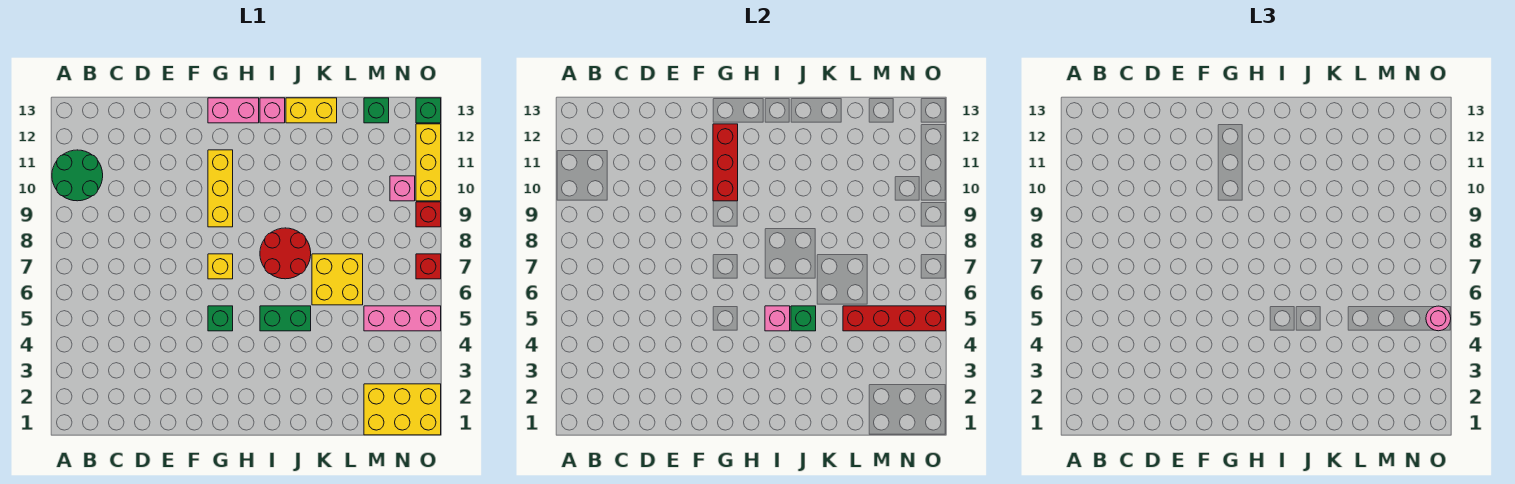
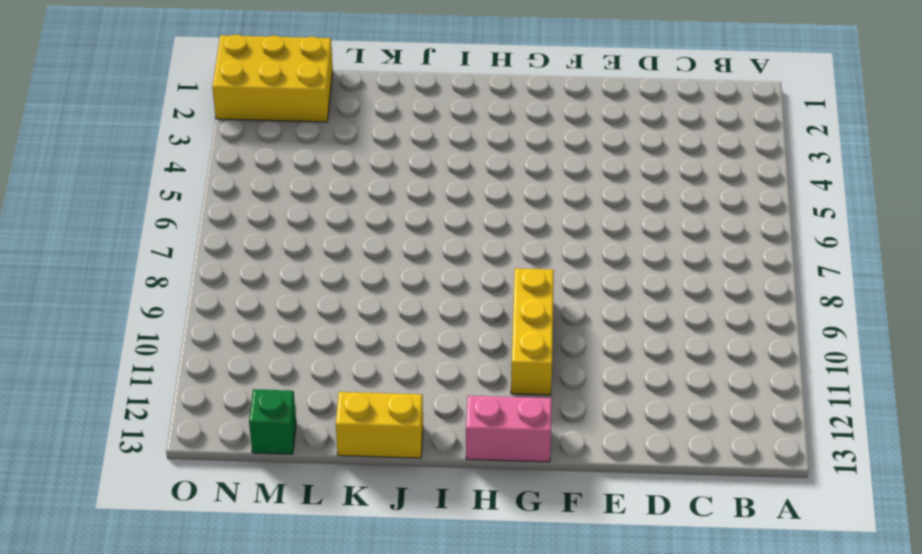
none -> green round brick A10:B11 level 1
none -> green brick G5 level 1
none -> yellow brick G7 level 1

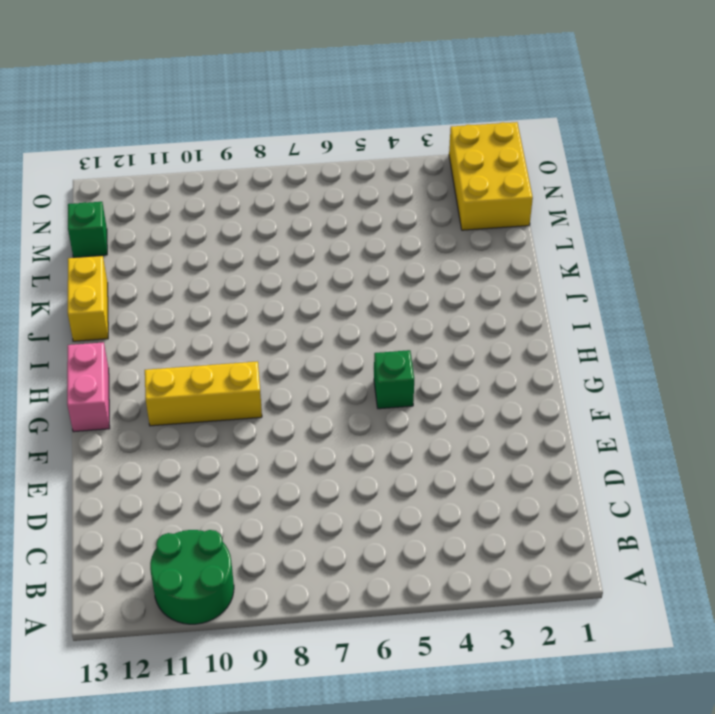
none -> yellow brick G7 level 1
none -> green brick I5:J5 level 1
none -> red round brick I7:J8 level 1

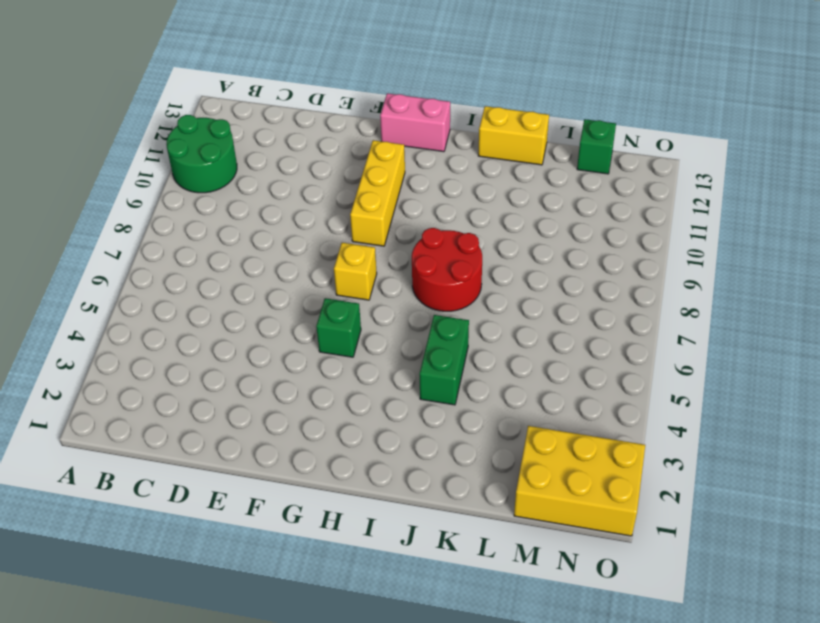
green brick J4:J5 level 1 -> green brick I5:J5 level 1
none -> pink brick I13 level 1
none -> yellow brick K6:L7 level 1
none -> pink brick M5:O5 level 1

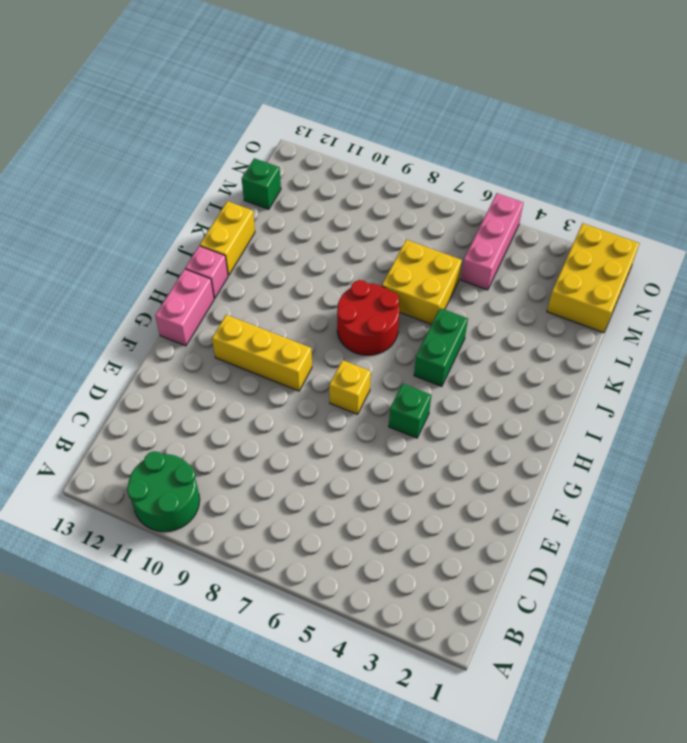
none -> pink brick N10 level 1
none -> red brick O7 level 1
none -> red brick O9 level 1

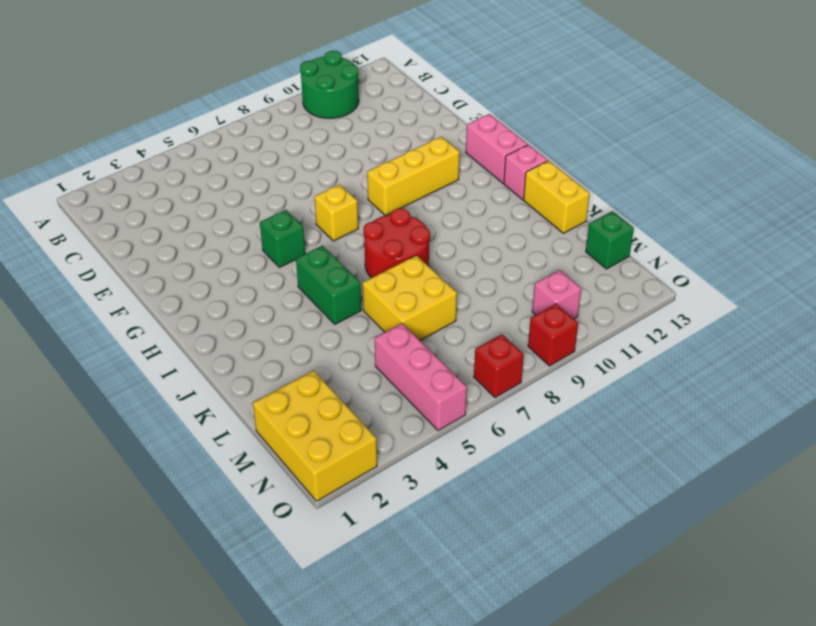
none -> yellow brick O10:O12 level 1
none -> green brick O13 level 1
none -> red brick G10:G12 level 2

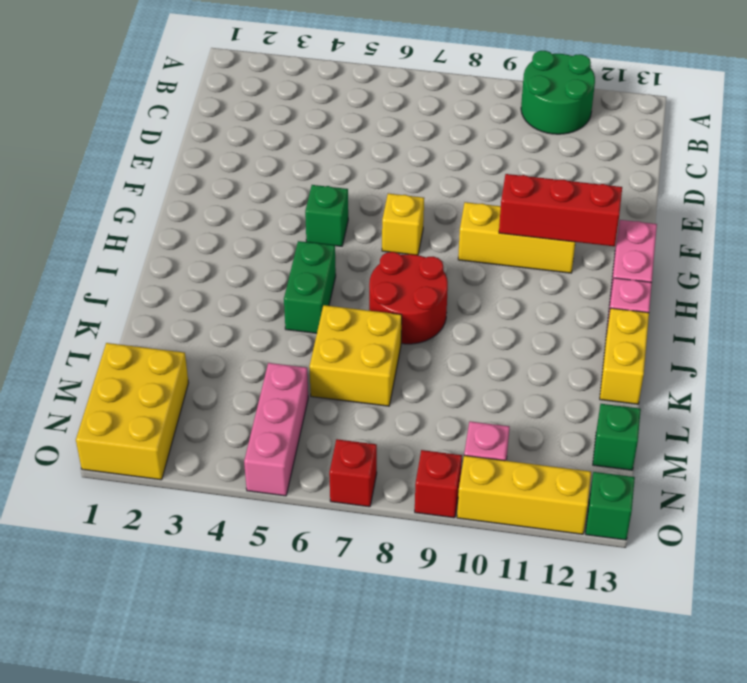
none -> pink brick I5 level 2
none -> green brick J5 level 2
none -> red brick L5:O5 level 2

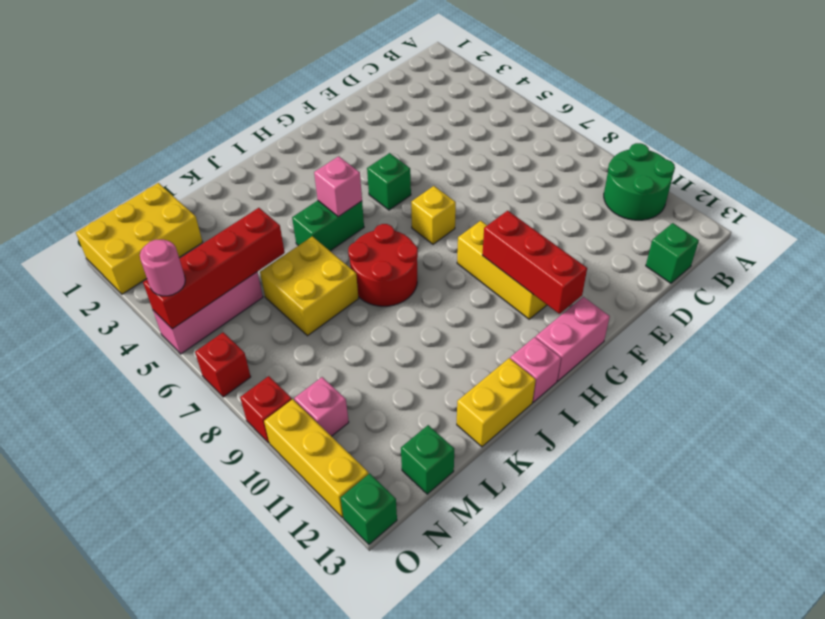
green brick C13 level 1 -> green brick J5 level 2

